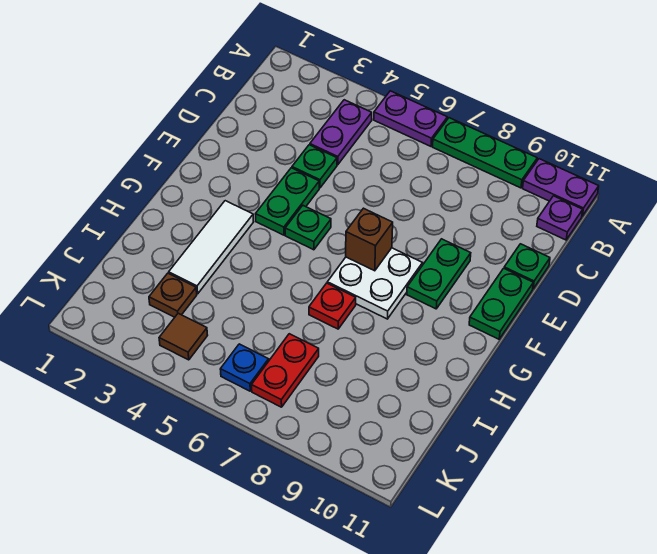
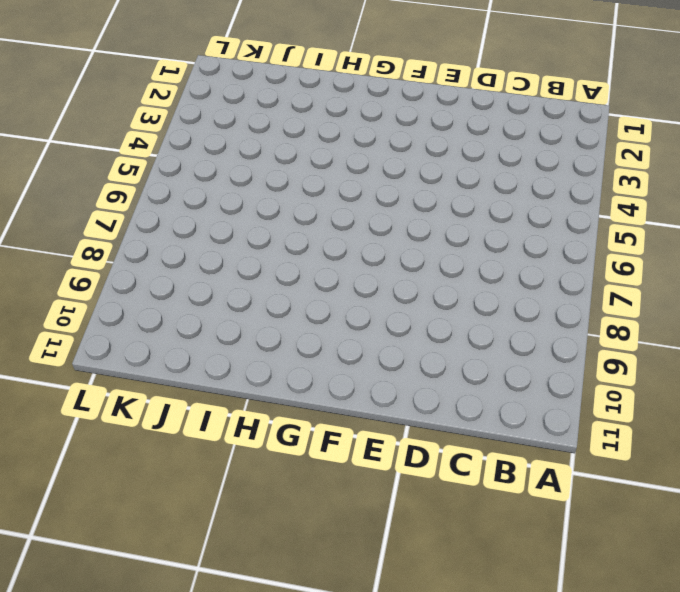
none -> purple plate A5:A6 level 1
none -> green plate A7:A9 level 1
none -> purple plate A10:A11 level 1

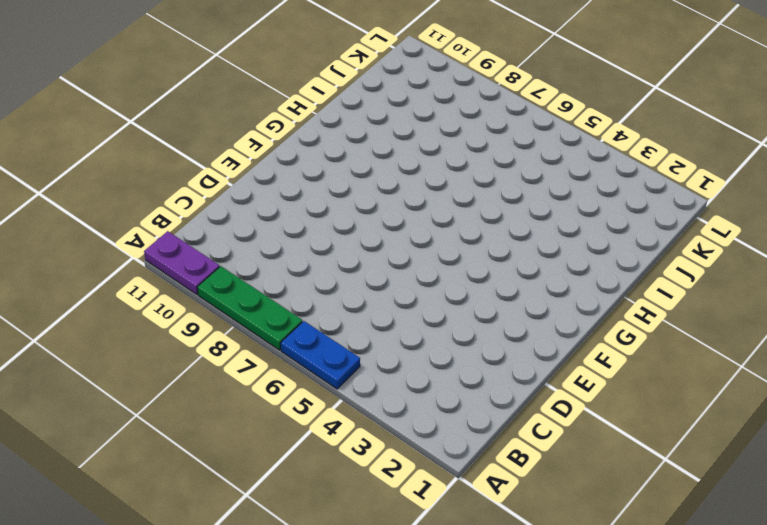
blue plate A5:A6 level 1 -> purple plate A5:A6 level 1
none -> purple plate B4:C4 level 1
none -> purple plate B11 level 1
none -> green plate D4 level 1

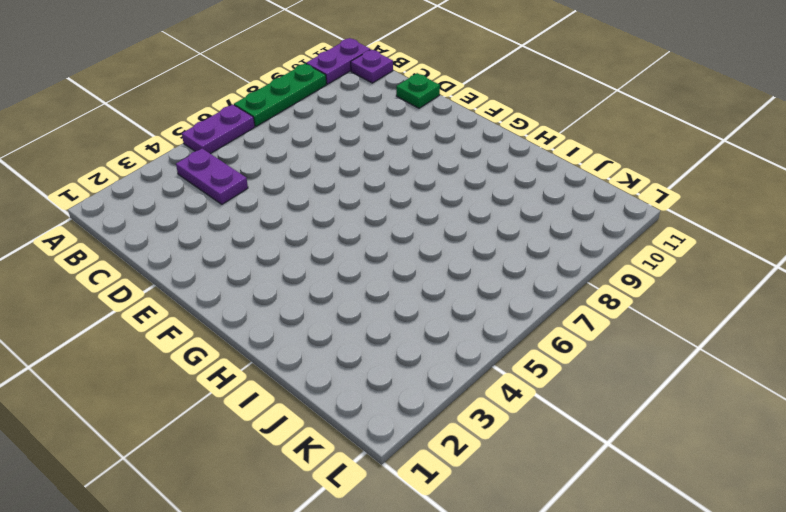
none -> green plate D4 level 1
none -> green plate E4:F4 level 1
none -> green plate E9:F9 level 1

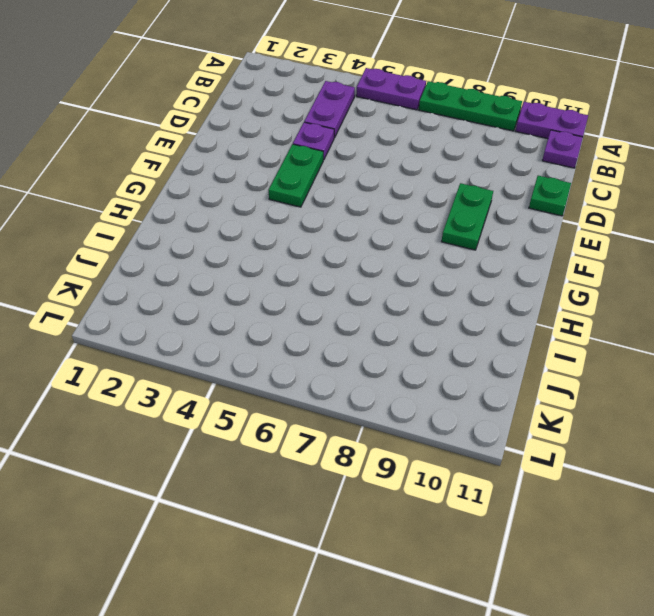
purple plate D4 level 1 -> green plate D4 level 1
none -> green plate E11:F11 level 1
none -> green plate F5 level 1
none -> white plate F7:G8 level 1

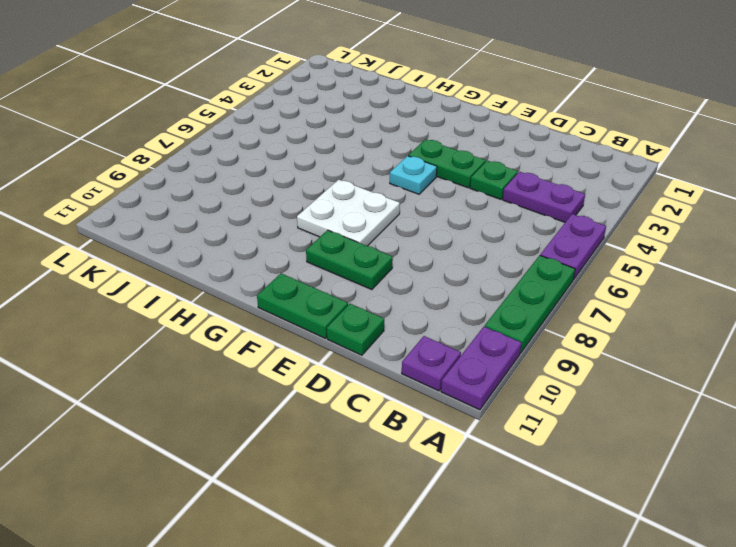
cyan plate F5 level 1 -> green plate F5 level 1
none -> white tile G3:I3 level 1
none -> red plate H7 level 1
none -> brown plate J3 level 1

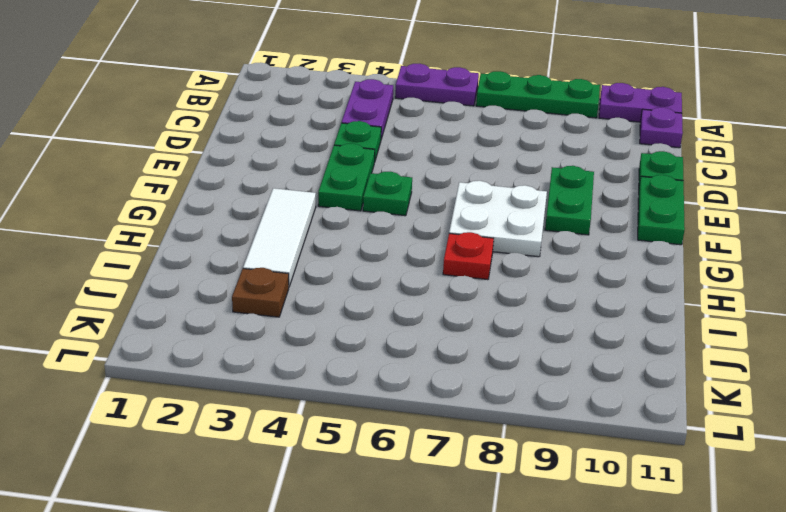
none -> red plate J7:K7 level 1
none -> brown tile K4 level 1
none -> blue plate K6 level 1

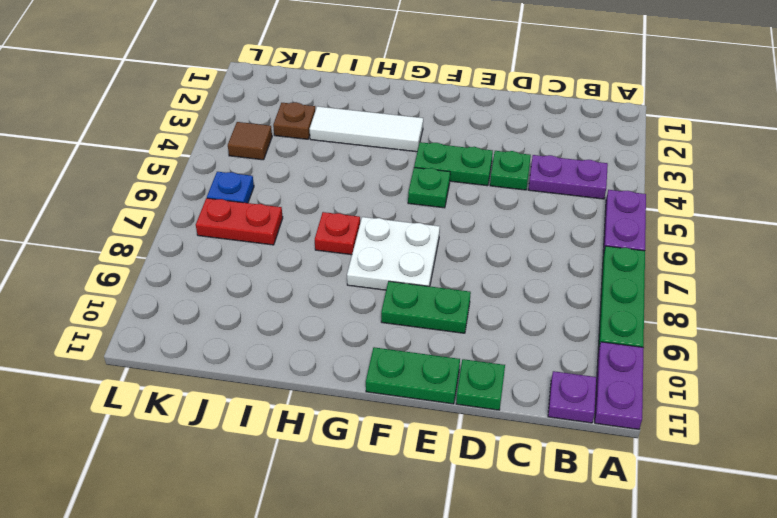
none -> brown brick F7 level 2

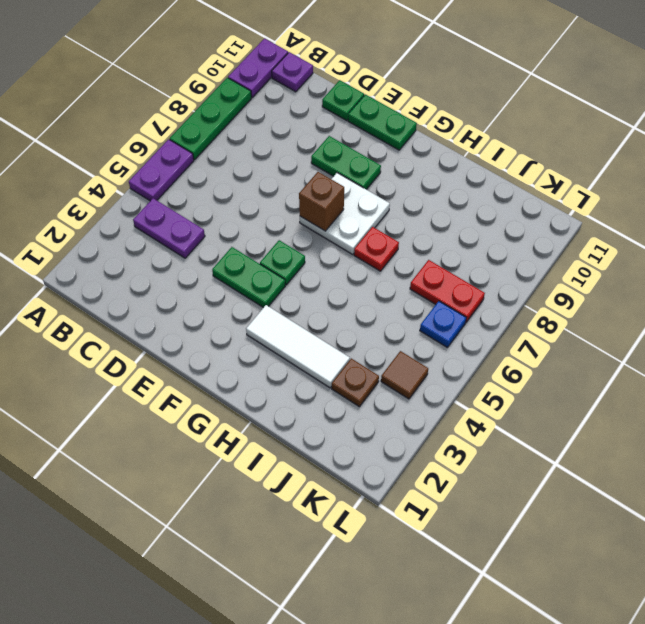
none -> green plate D4 level 1

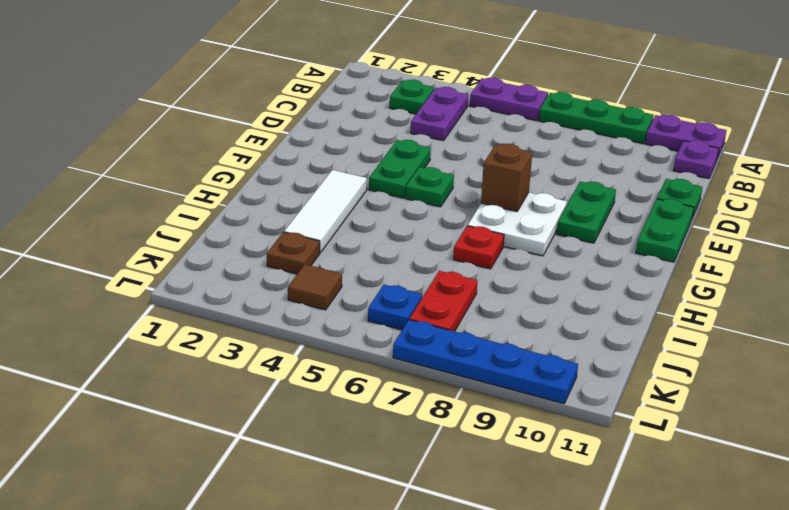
green plate B3 level 1 -> green plate D4 level 1
blue plate L7:L10 level 1 -> none

